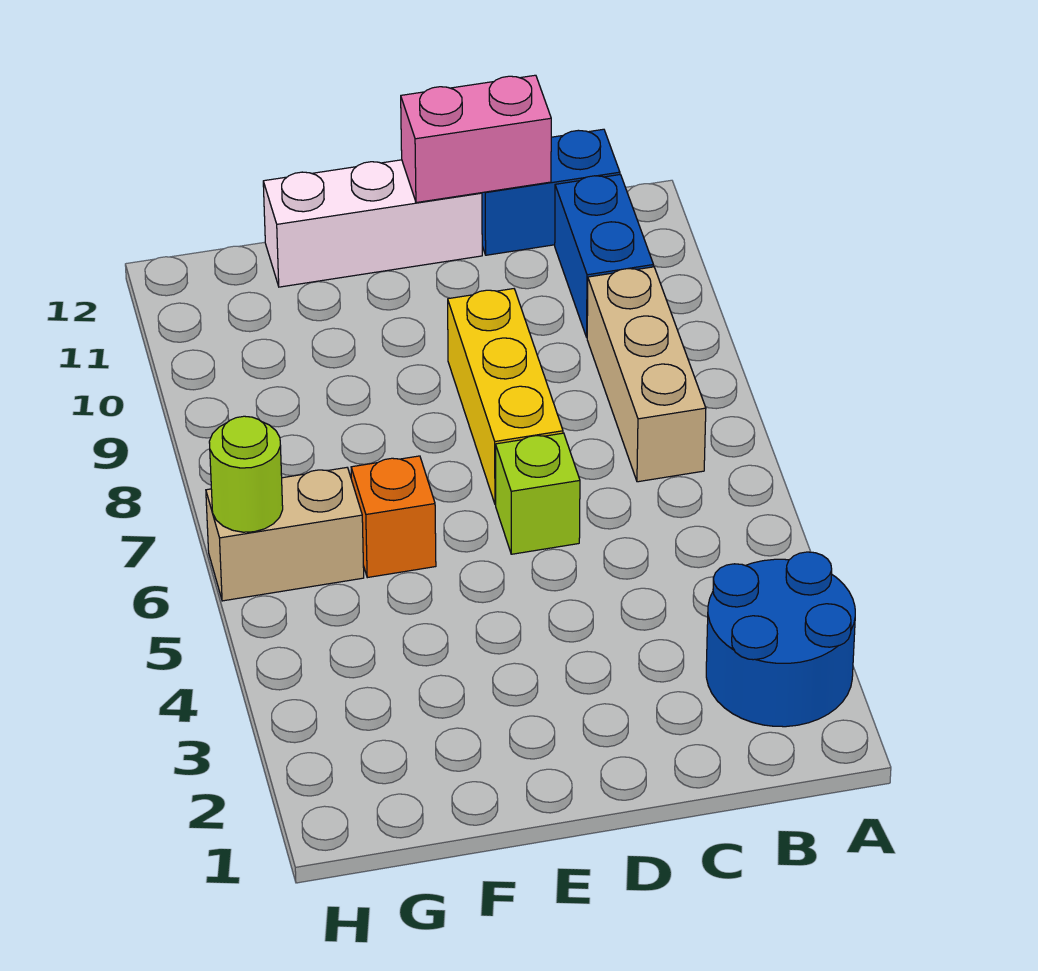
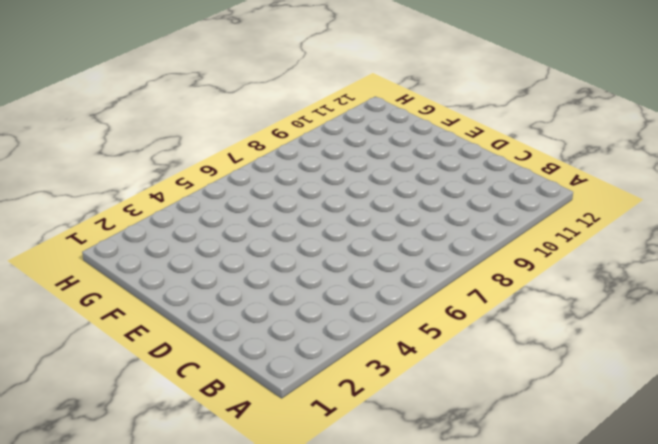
none -> blue round brick A2:B3 level 1
none -> tan brick B7:B9 level 1

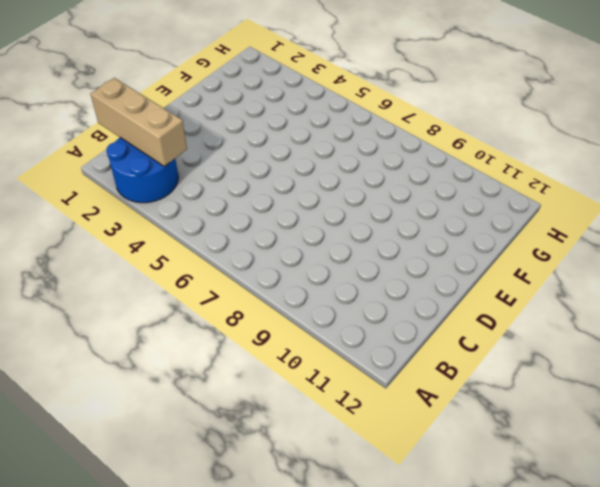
tan brick B1:B3 level 2 -> tan brick B7:B9 level 1
none -> blue brick B10:B11 level 1
none -> blue brick B12:C12 level 1

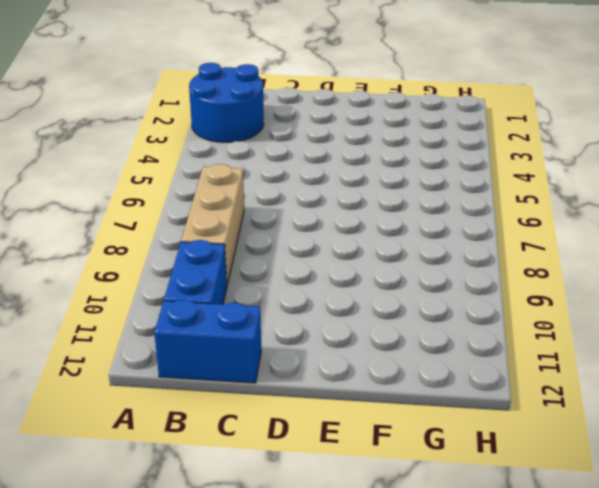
none -> lime brick D6 level 1
none -> yellow brick D7:D9 level 1

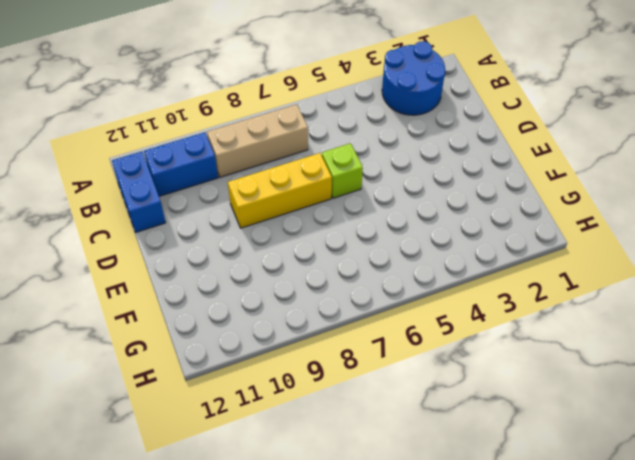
none -> white brick D12:F12 level 1
none -> orange brick F6 level 1

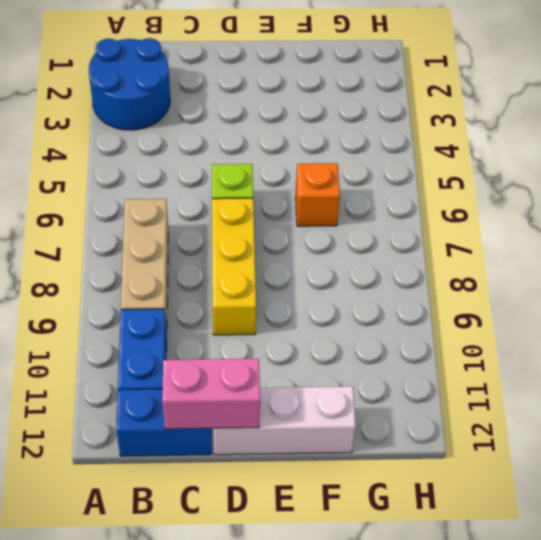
none -> tan brick G6:H6 level 1
none -> lime round brick H6 level 2

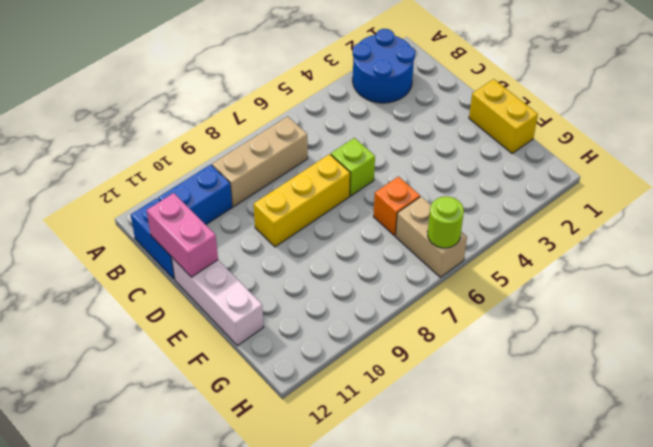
yellow brick E1:F1 level 1 -> none

